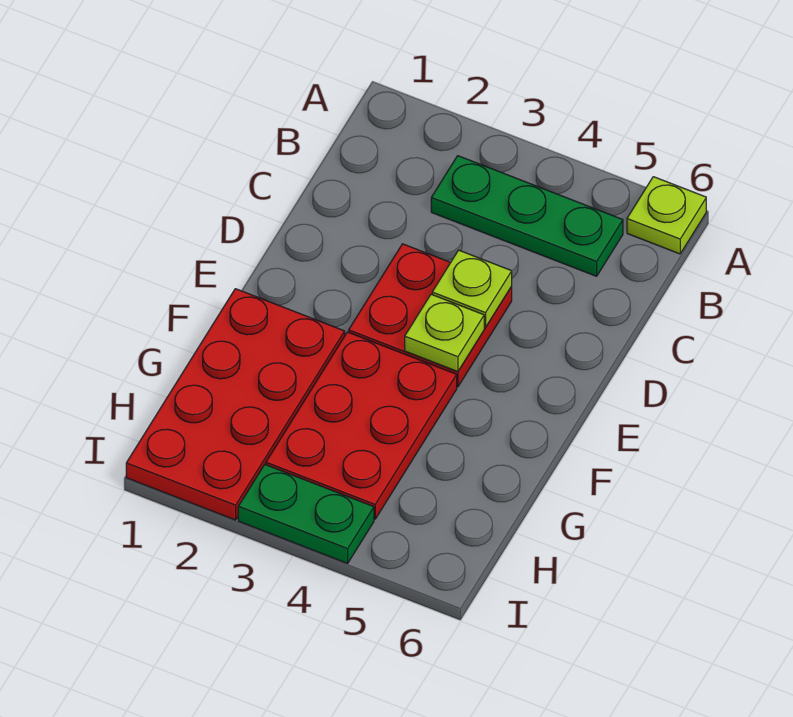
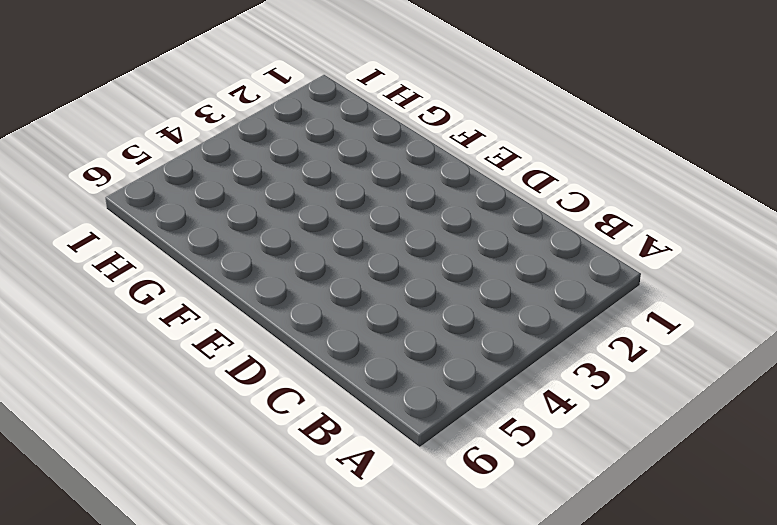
none -> lime plate A6 level 1
none -> green plate B3:B5 level 1

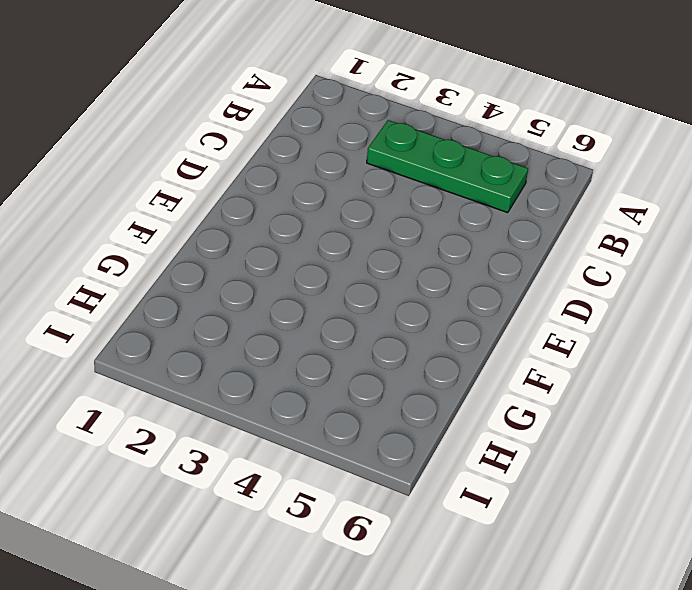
none -> lime plate A6 level 1
none -> red plate D3:E4 level 1

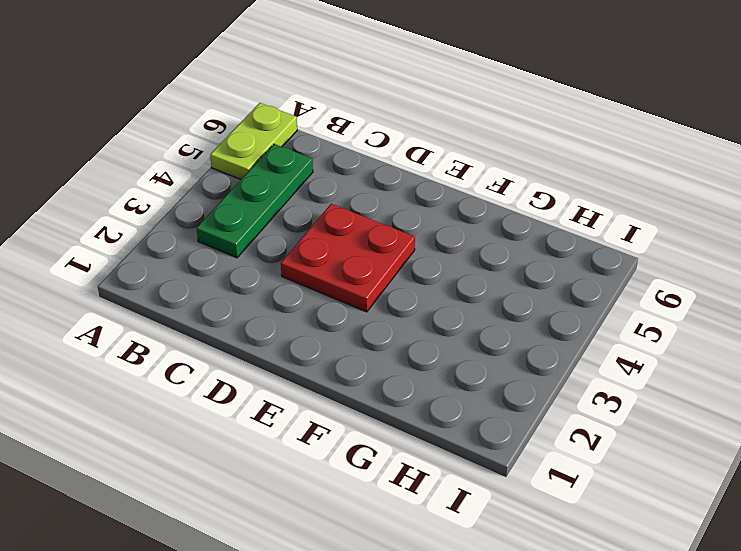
lime plate A5:A6 level 1 -> lime plate A6 level 1
none -> red plate F1:I2 level 1
none -> red plate F3:H4 level 1

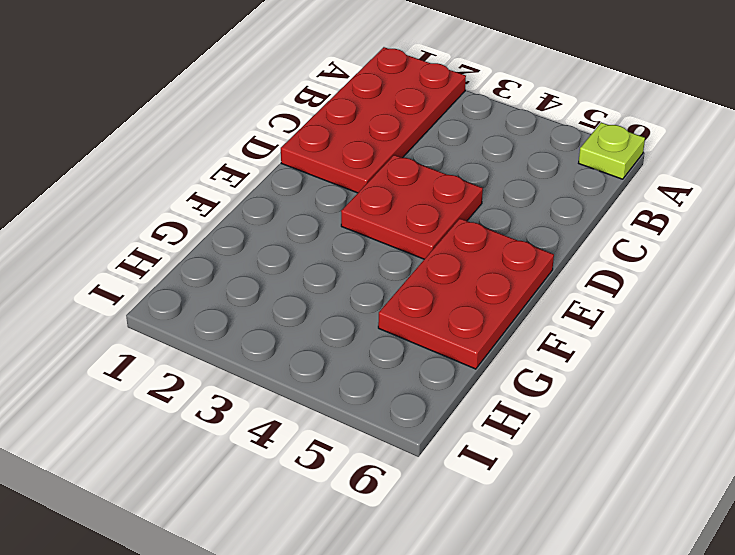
red plate A1:D2 level 1 -> red plate F1:I2 level 1
red plate E5:G6 level 1 -> red plate F3:H4 level 1
none -> green plate B3:B5 level 1
none -> green plate I3:I4 level 1

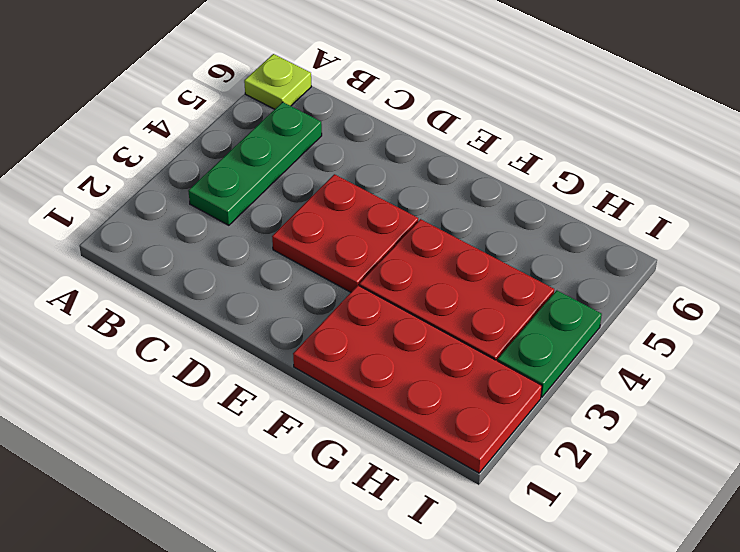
none -> lime plate D4 level 2
none -> lime plate E4 level 2

